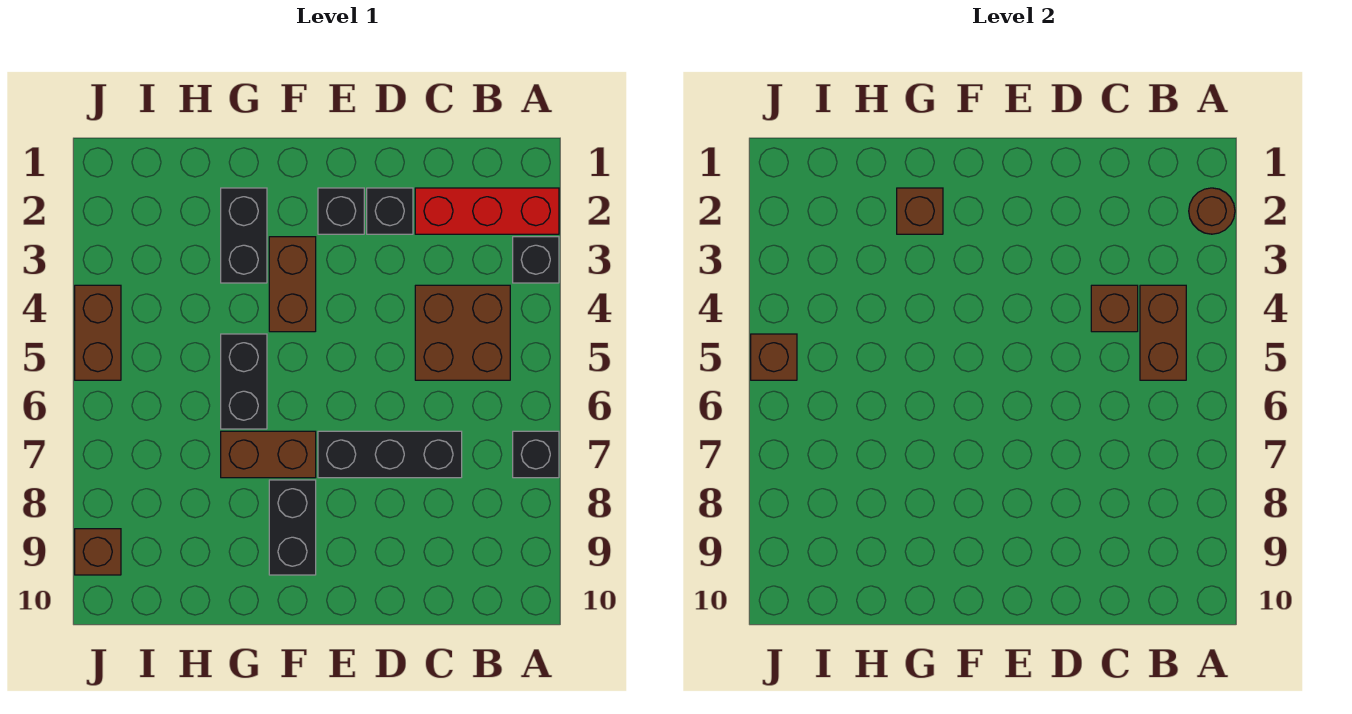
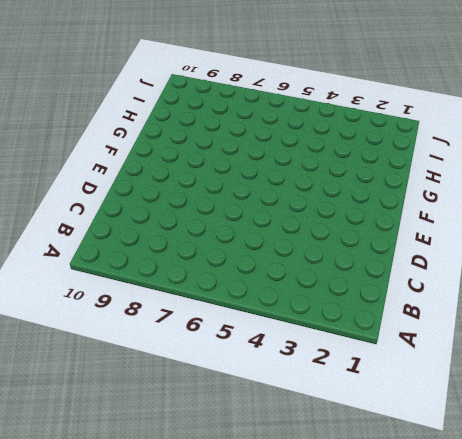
none -> red brick A2:C2 level 1
none -> black brick A3 level 1
none -> black brick A7 level 1

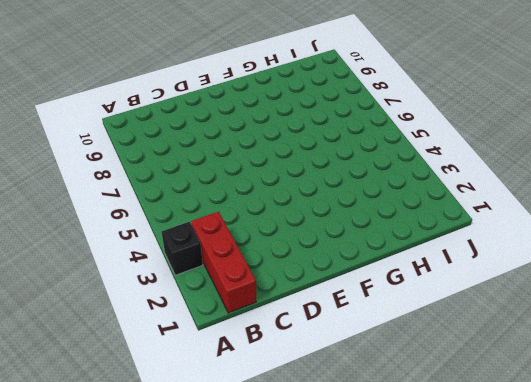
red brick B1:B3 level 1 -> red brick A2:C2 level 1
none -> black brick A7 level 1
none -> brown brick B4:C5 level 1
none -> black brick C7:E7 level 1

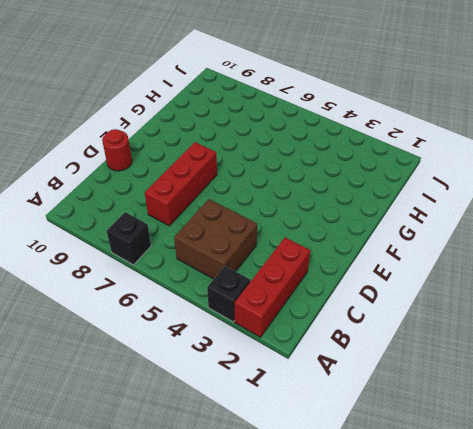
red brick C7:E7 level 1 -> black brick C7:E7 level 1
red round brick D10 level 1 -> none
none -> black brick D2 level 1
none -> black brick E2 level 1
none -> brown brick F3:F4 level 1

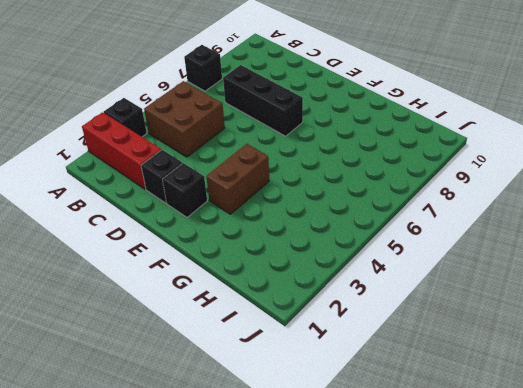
none -> brown brick F7:G7 level 1
none -> black brick F8:F9 level 1
none -> black brick G2:G3 level 1

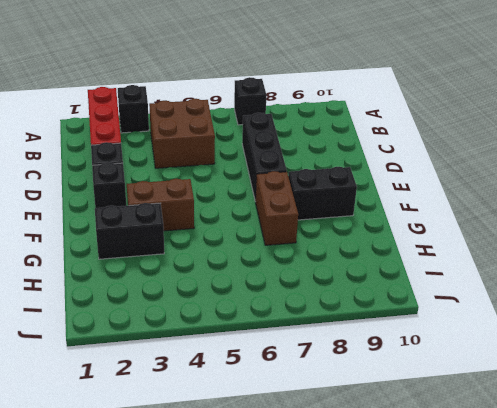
none -> black brick G5:G6 level 1
none -> brown brick J4:J5 level 1
none -> brown brick J9 level 1

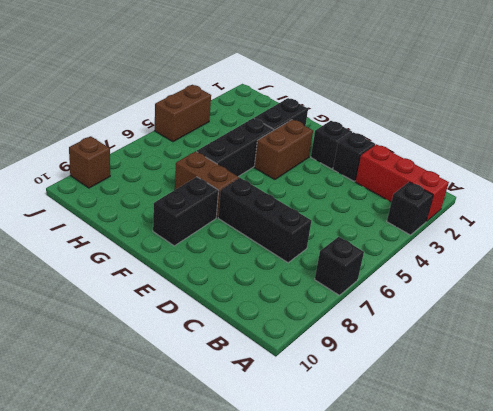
black brick G4:G6 level 1 -> black brick G5:G6 level 1
none -> brown brick B4:C5 level 1
none -> brown round brick A2 level 2
none -> brown brick B4:B5 level 2

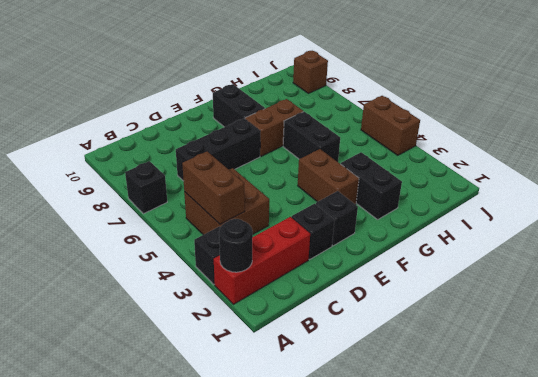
black round brick A2 level 2 -> brown round brick A2 level 2
none -> brown brick C4 level 2
none -> brown brick G2 level 2
none -> brown brick J5 level 2

